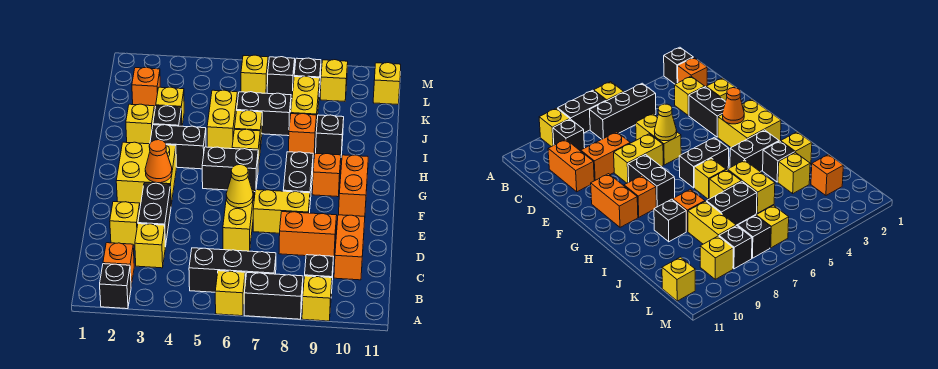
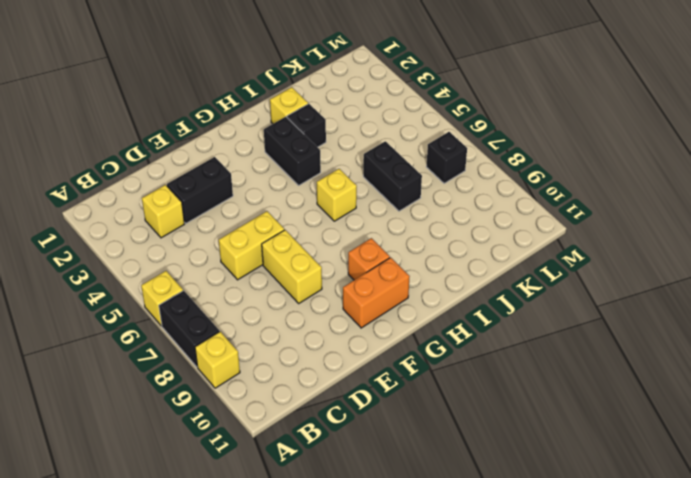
none -> black brick A2 level 1
none -> orange brick B2 level 1
none -> black brick B5:B7 level 1
none -> black brick B9 level 1

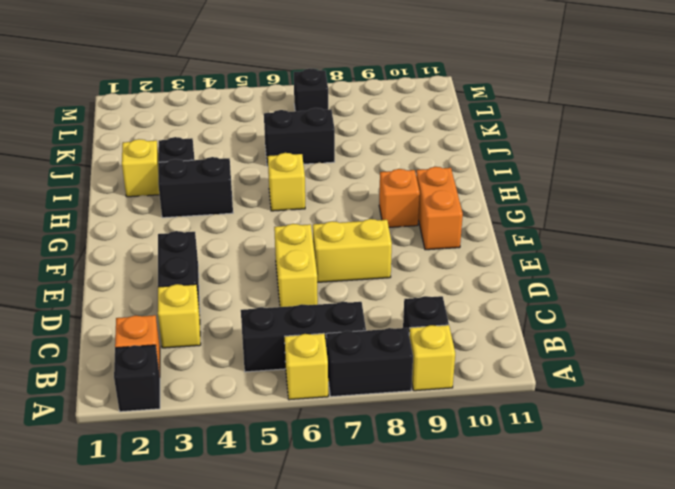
none -> orange brick C10:D10 level 1
none -> yellow brick D2 level 1
none -> orange brick D8:D9 level 1
none -> yellow brick F2:G3 level 1

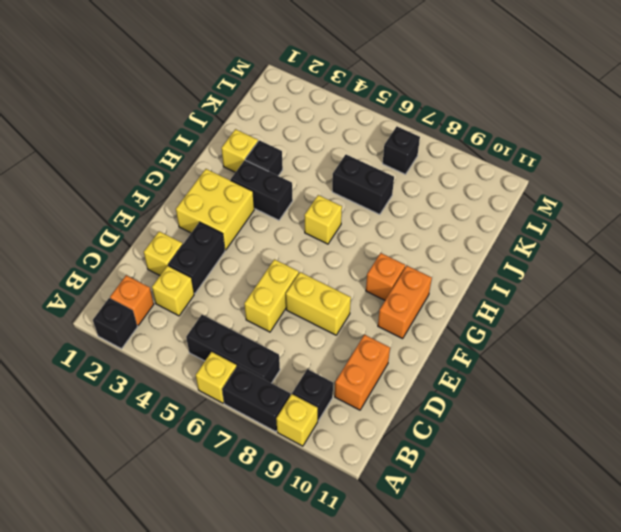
none -> orange brick D8:D9 level 1
none -> black brick F8:G8 level 1
none -> black brick G5:G6 level 1
none -> yellow brick I5:J5 level 1

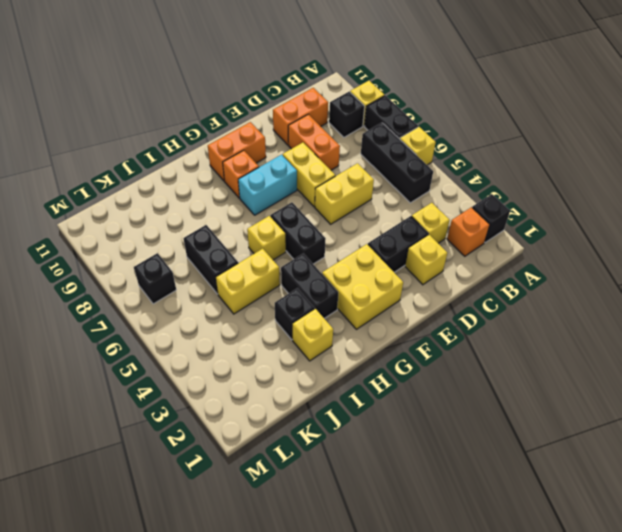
cyan brick F8:G8 level 1 -> black brick F8:G8 level 1
none -> yellow brick I6 level 1
none -> orange brick I8 level 1
none -> black brick I9 level 1
none -> yellow brick J3 level 1

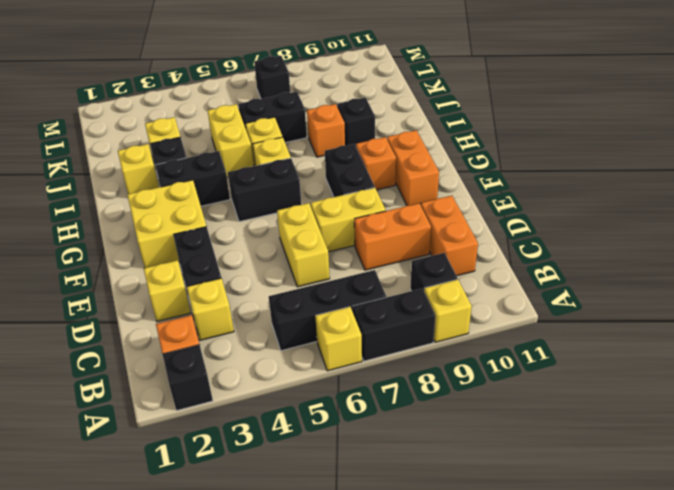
none -> yellow brick J8:K8 level 1
none -> orange brick K2 level 1
none -> yellow brick L6 level 1
none -> black brick L8 level 1

